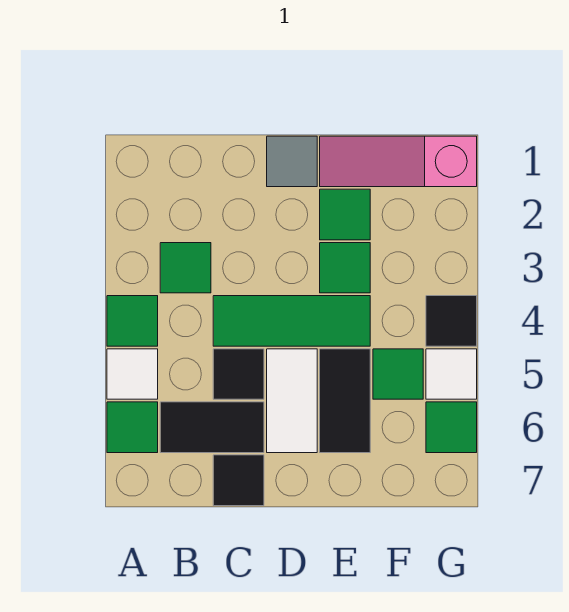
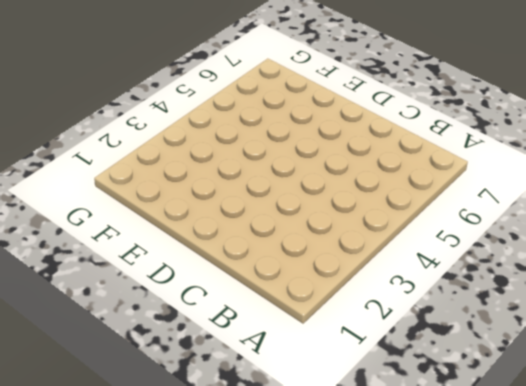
none -> green tile A4 level 1
none -> white tile A5 level 1
none -> green tile A6 level 1

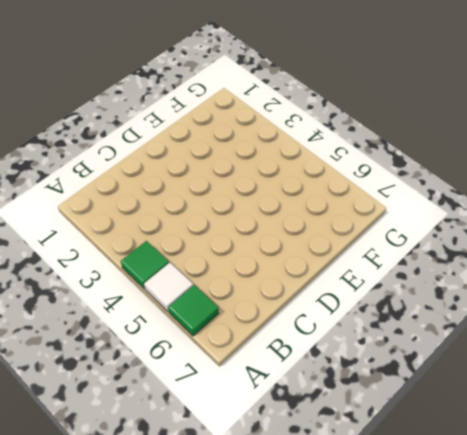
none -> green tile B3 level 1
none -> black tile B6:C6 level 1
none -> green tile C4:E4 level 1

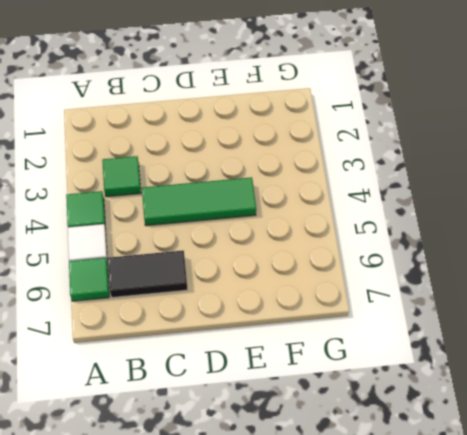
none -> black tile C5 level 1
none -> black tile C7 level 1
none -> grey tile D1 level 1

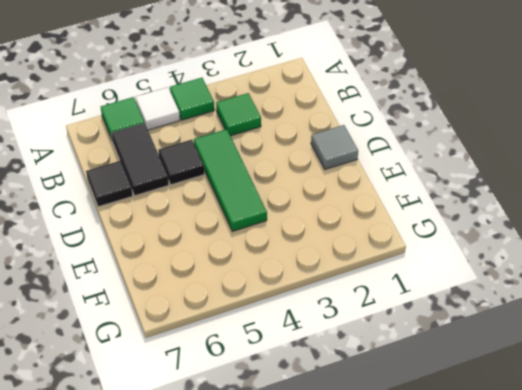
none -> white tile D5:D6 level 1
none -> pink slope E1:G1 level 1 top G
none -> green tile E2 level 1

